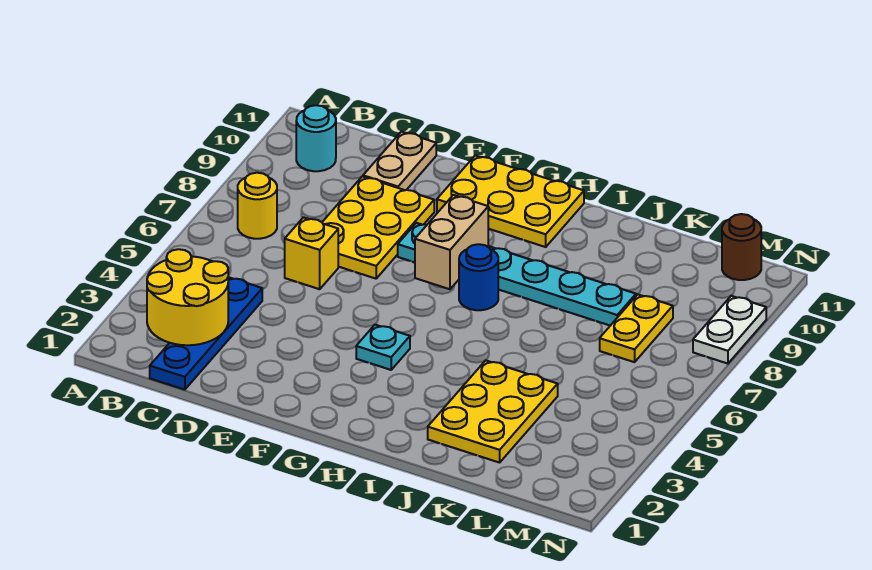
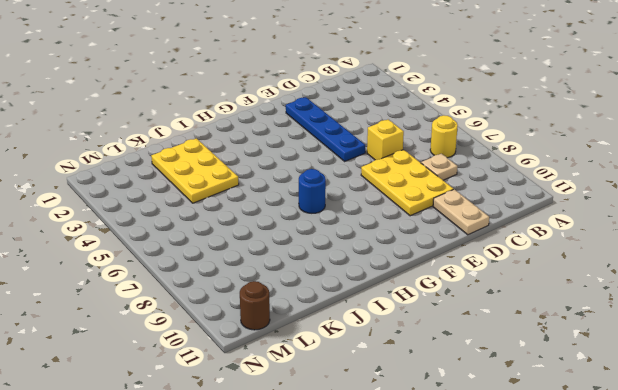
tan plate C8 level 1 -> none
blue plate E2:E5 level 1 -> blue plate C1:C4 level 1
none -> cyan round brick B10 level 1
none -> cyan plate F8:K8 level 1
none -> yellow plate F10:H11 level 1

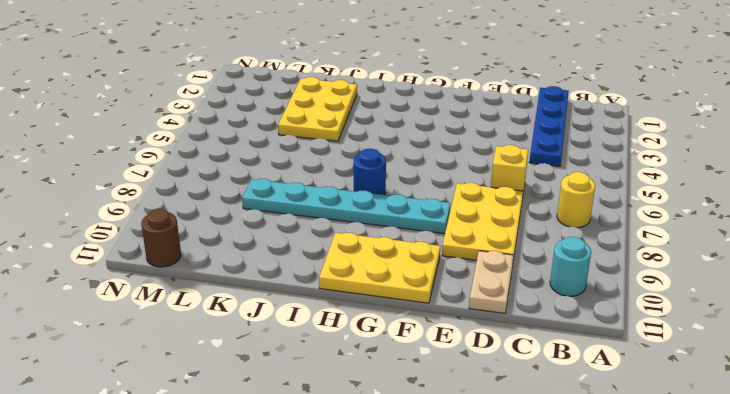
none -> cyan plate G4 level 1
none -> yellow plate L7:L8 level 1
none -> white plate N8:N9 level 1

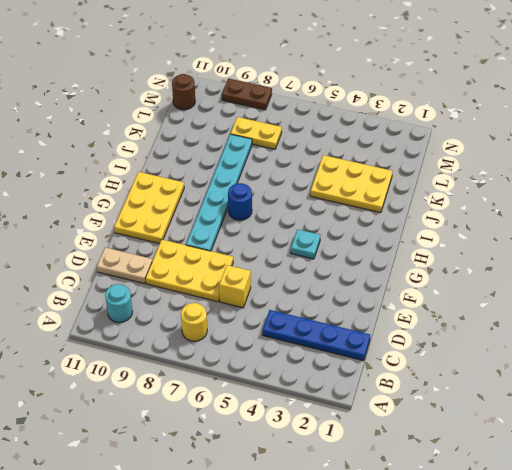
brown plate N8:N9 level 1 -> white plate N8:N9 level 1
none -> yellow round brick B2:C3 level 2
none -> tan brick G7:G8 level 2

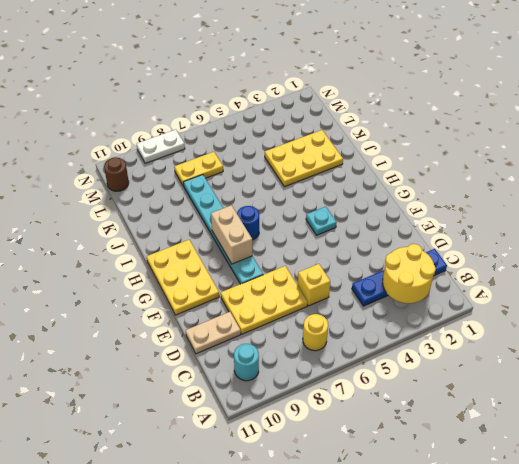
tan brick G8:H8 level 2 -> tan brick G7:G8 level 2

